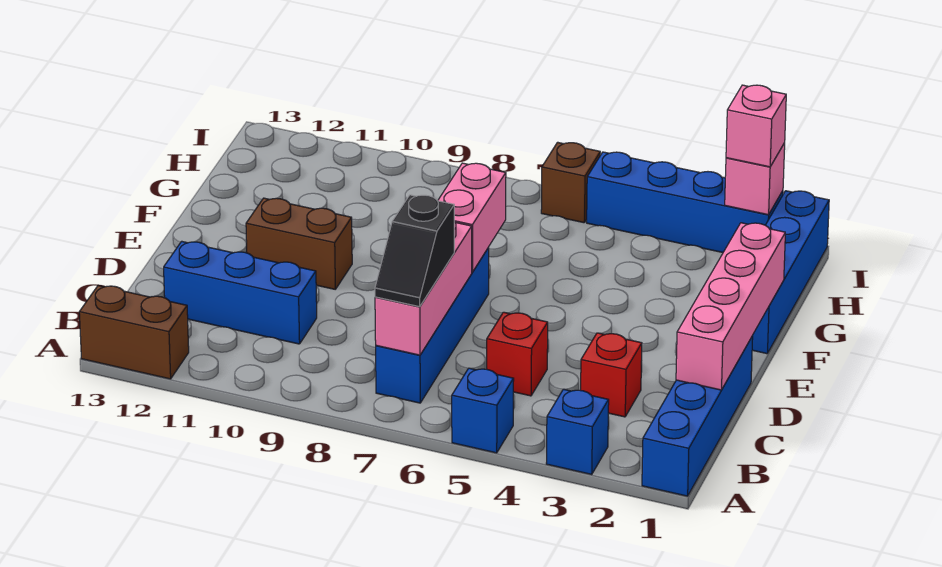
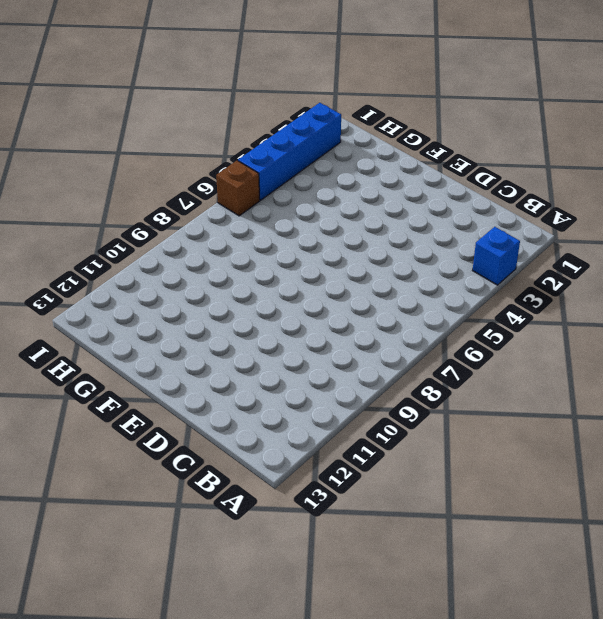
none -> blue brick A1:D1 level 1
none -> blue brick A5 level 1
none -> brown brick A12:A13 level 1

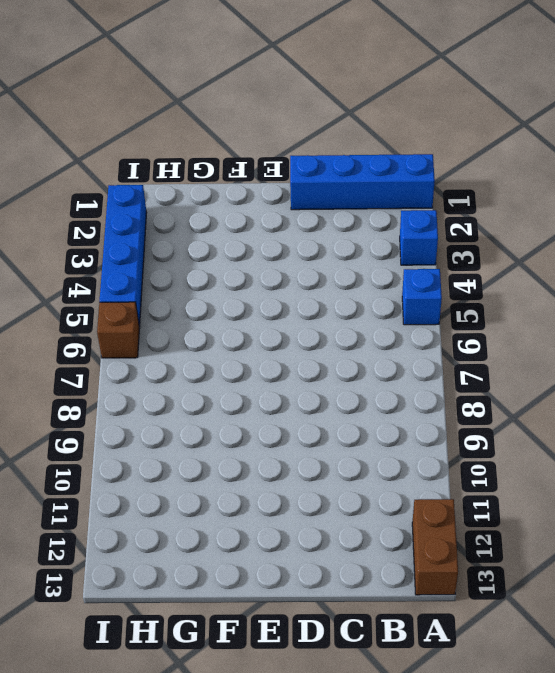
none -> blue brick B7:E7 level 1
none -> red brick C3 level 1
none -> red brick C5 level 1

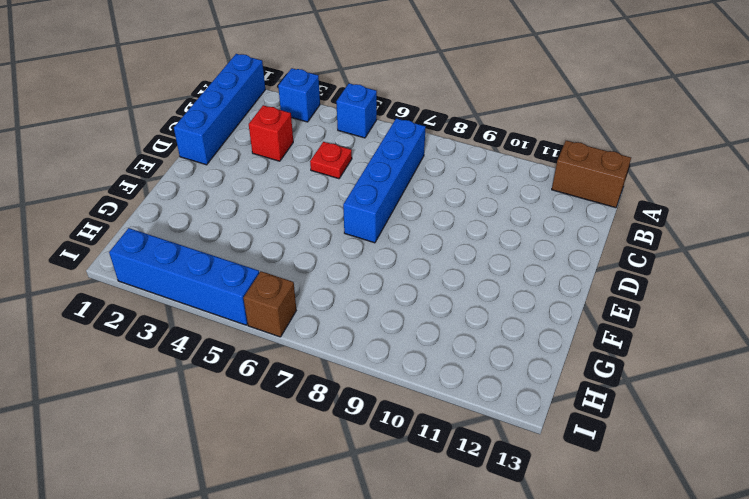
red plate C5 level 1 -> red brick C5 level 1
none -> blue brick C10:C12 level 1
none -> brown brick E10:E11 level 1
none -> blue brick F1:I1 level 1

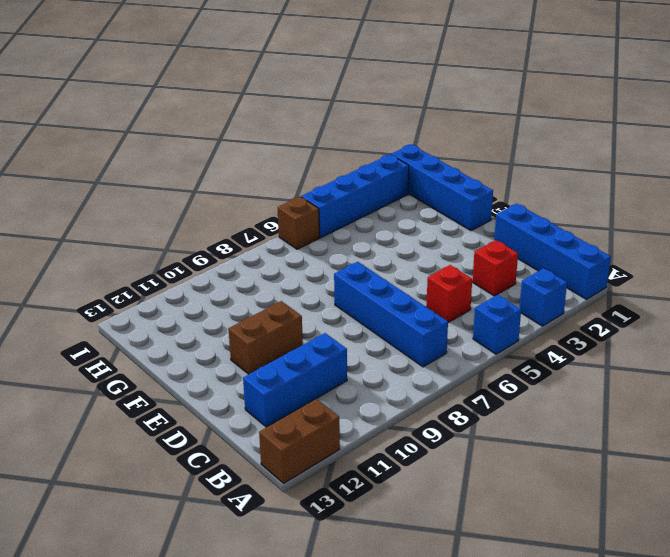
none -> pink brick B7:D7 level 2
none -> pink brick C1:F1 level 2
none -> pink brick E7:F7 level 2

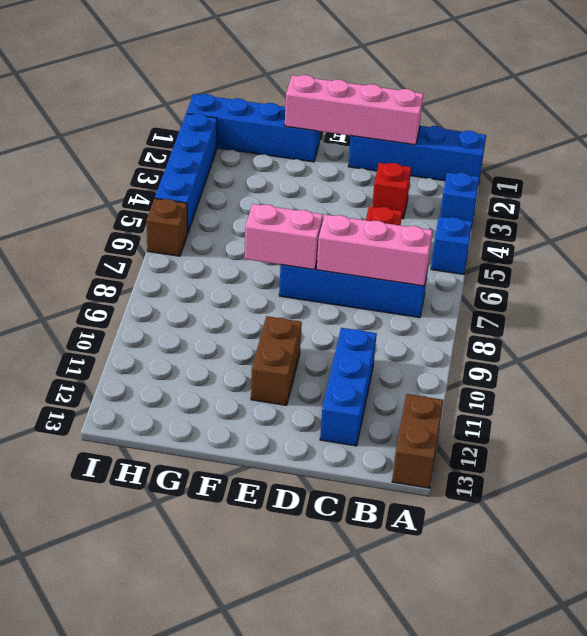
none -> pink brick I2 level 2
none -> black slope B7:C7 level 3 top C
none -> pink brick I2 level 3

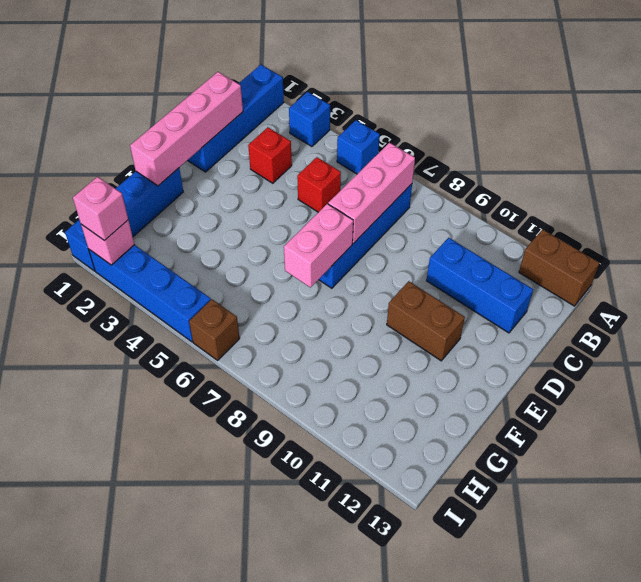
none -> black slope B7:C7 level 3 top C

